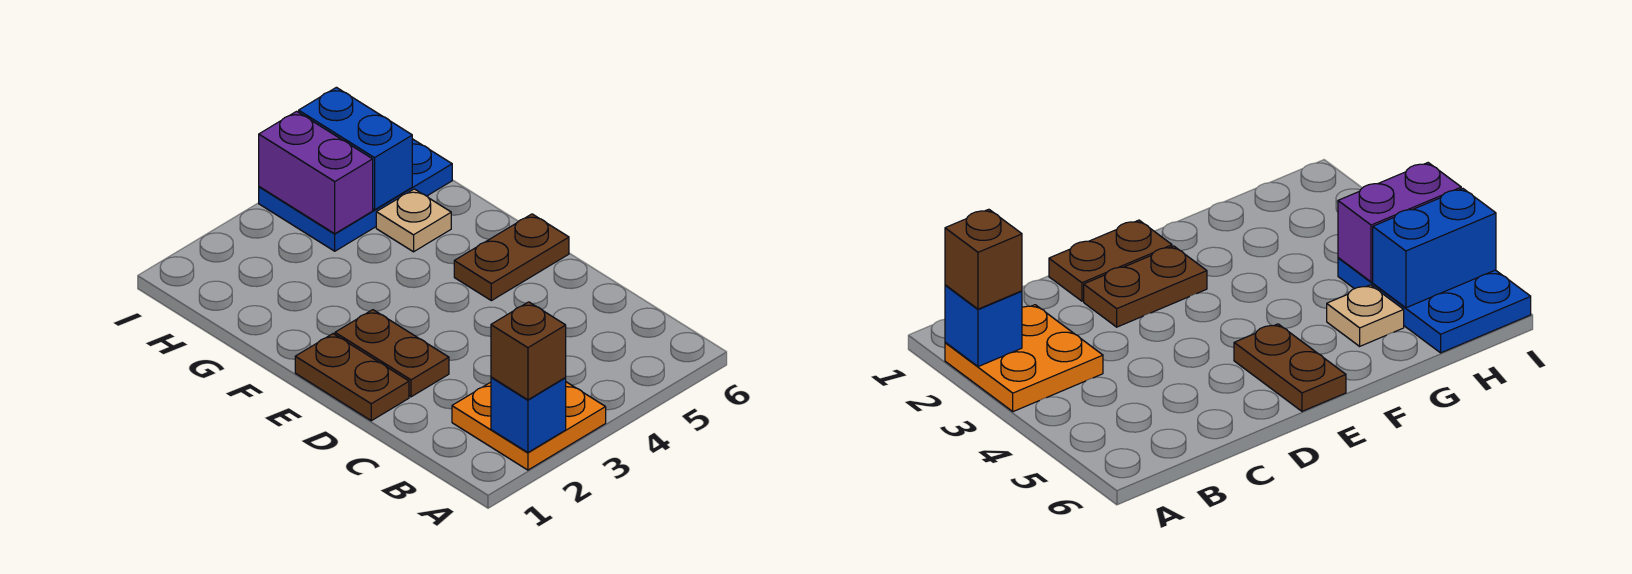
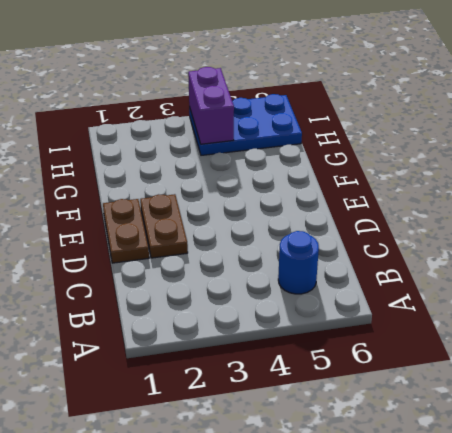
blue round brick B5 level 1 -> none
none -> orange plate A2:B3 level 1
none -> brown plate E5:E6 level 1

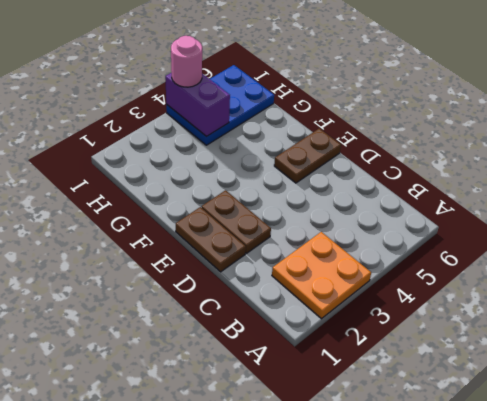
pink round brick I4 level 3 -> none
none -> tan plate G5 level 1
none -> blue brick A2 level 2

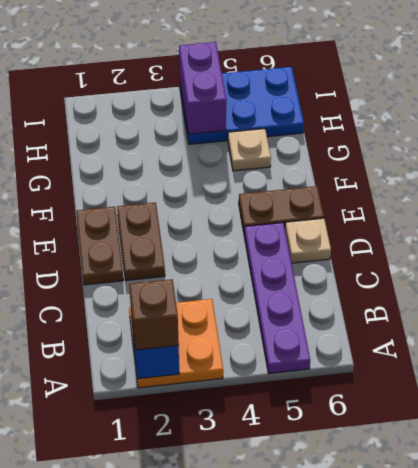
purple plate A5:D5 level 1 -> none
tan plate D6 level 1 -> none
none -> blue brick H5:I5 level 2

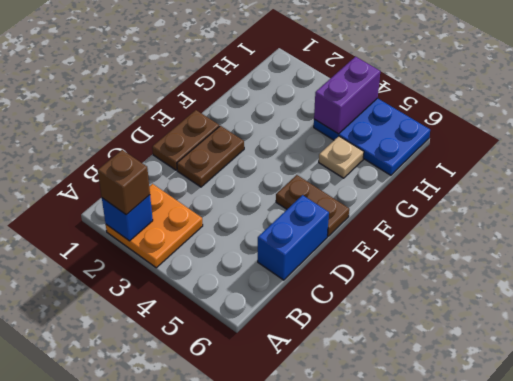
blue brick C6:D6 level 1 -> blue brick H5:I5 level 2

